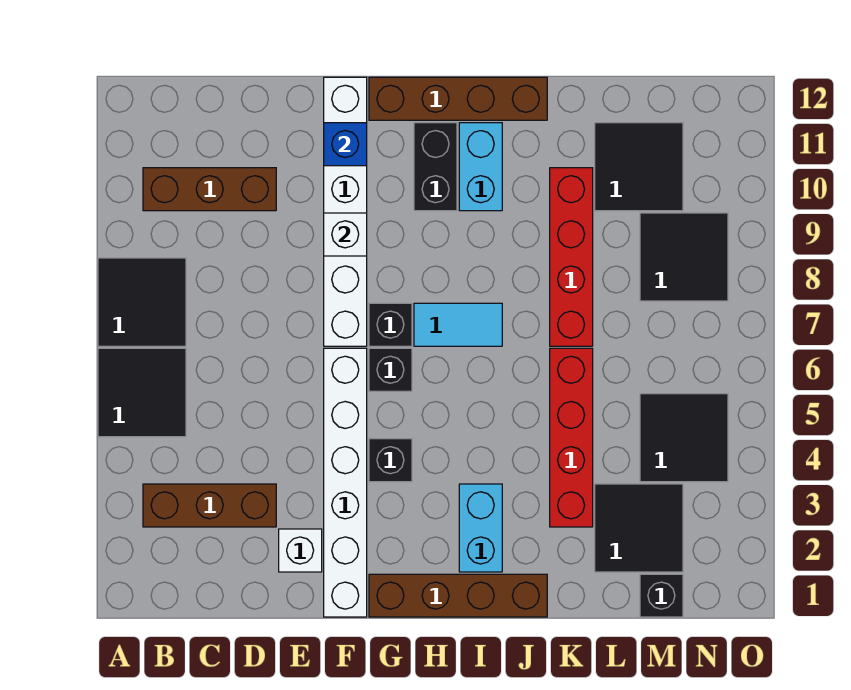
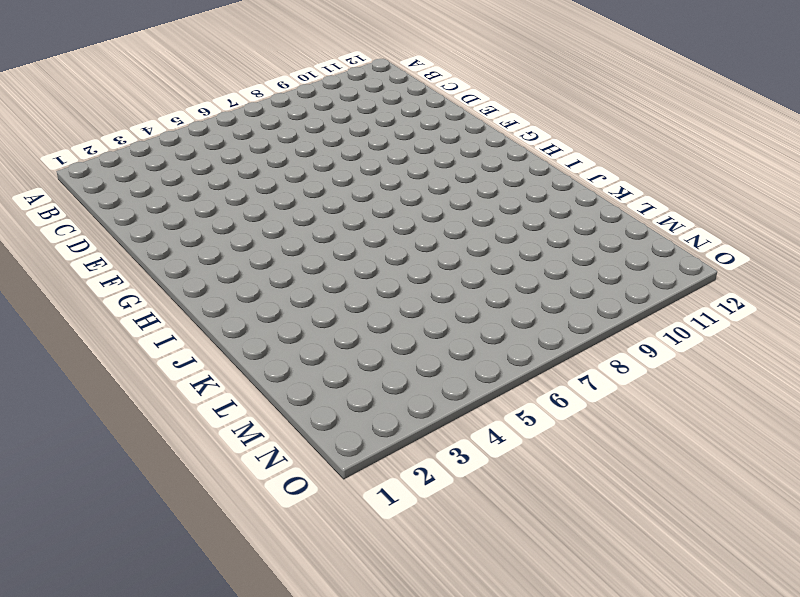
none -> black tile A5:B6 level 1
none -> black tile A7:B8 level 1
none -> brown brick B3:D3 level 1

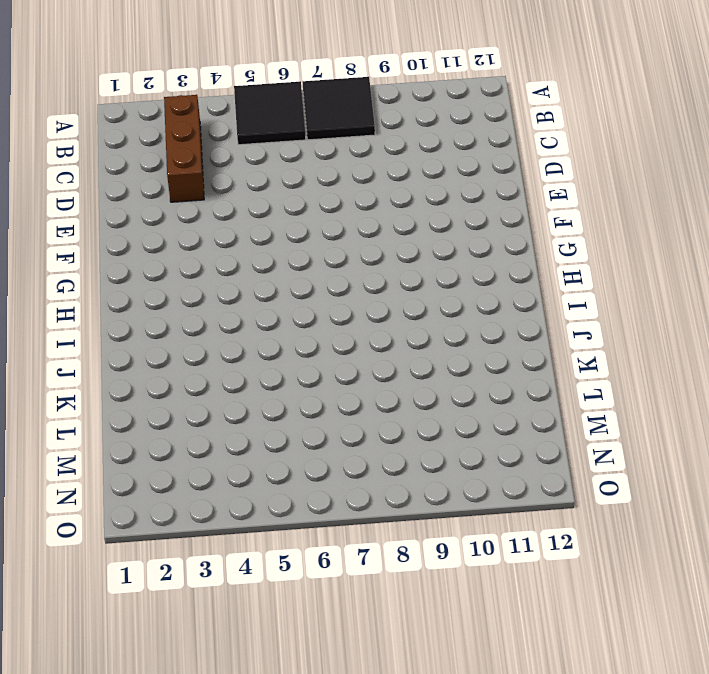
none -> brown brick B10:D10 level 1
none -> white brick E2 level 1
none -> white brick F1:F6 level 1

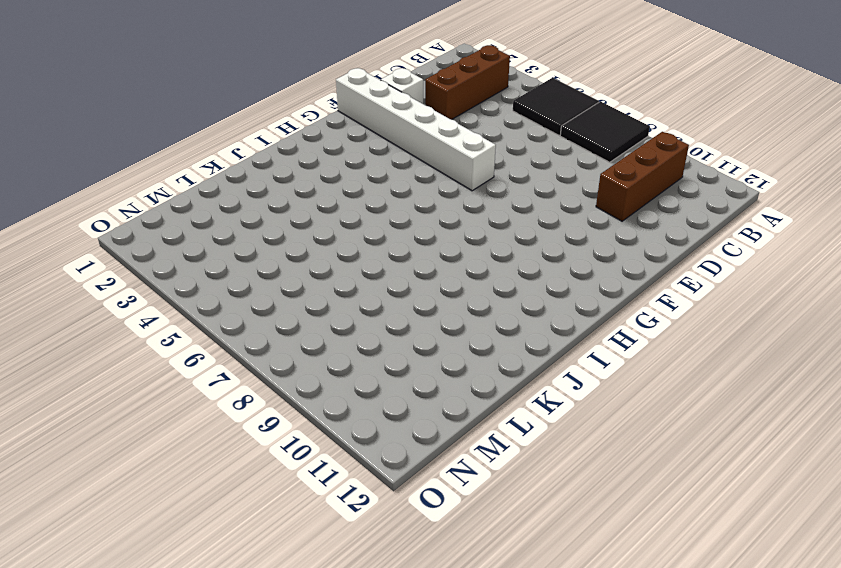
none -> white brick F7:F12 level 1
none -> brown brick G1:J1 level 1
none -> black brick G4 level 1

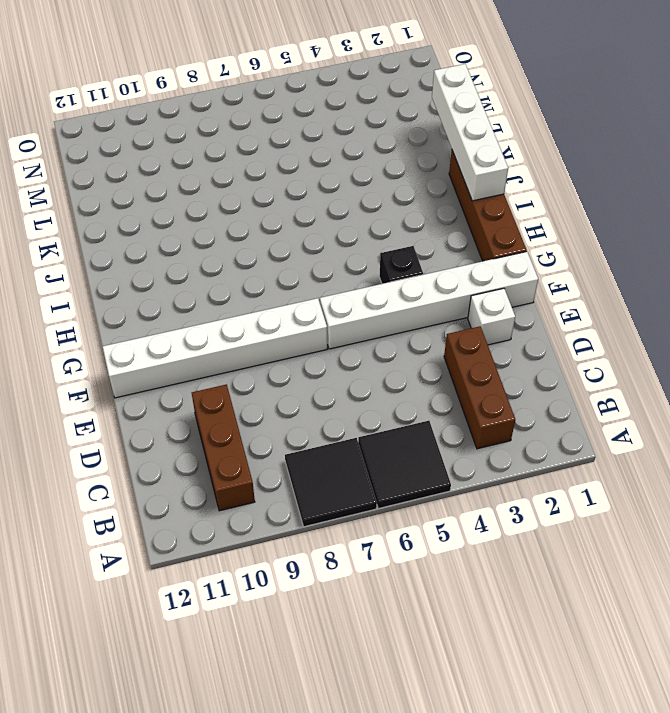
white brick I1:L1 level 2 -> none
none -> black brick G6 level 1
none -> black brick G7 level 1
none -> brown brick G12:J12 level 1

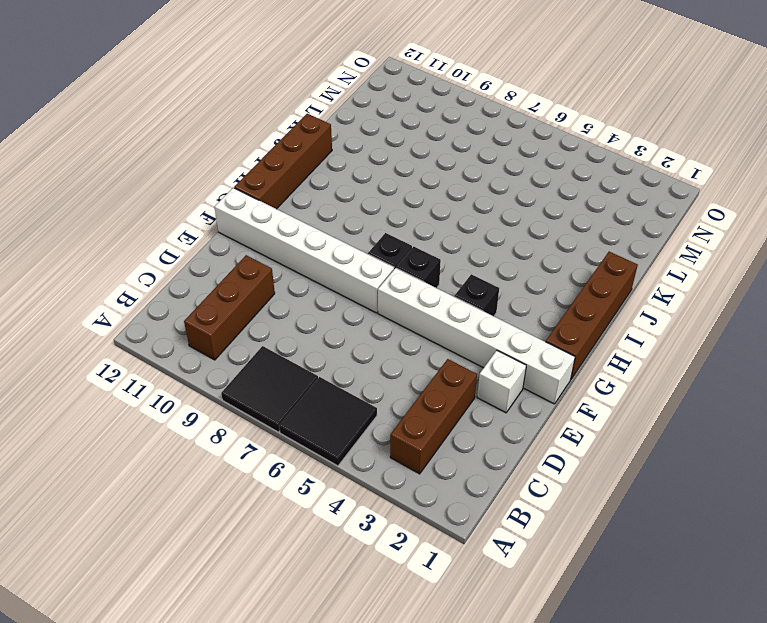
none -> cyan tile H7:I7 level 1
none -> black brick H10:H11 level 1
none -> cyan brick I2:I3 level 1

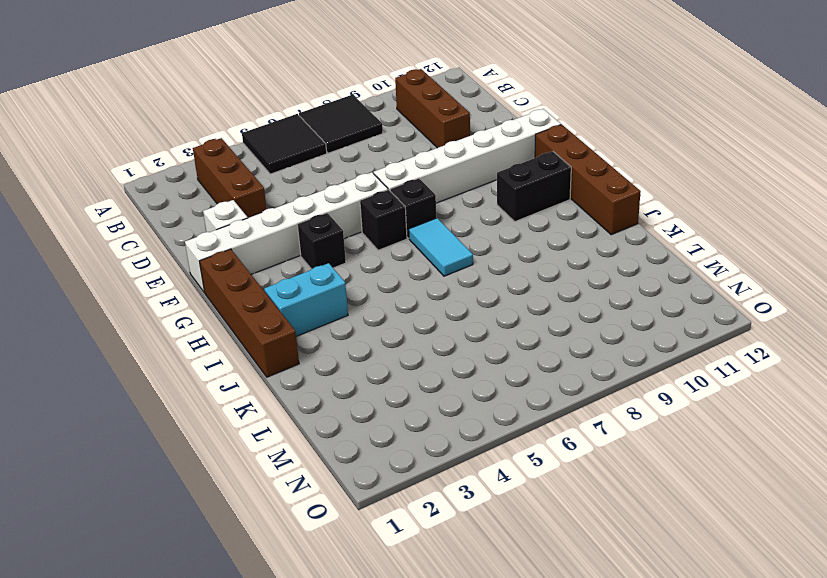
none -> cyan brick I10:I11 level 1
none -> red brick K3:K6 level 1
none -> red brick K7:K10 level 1

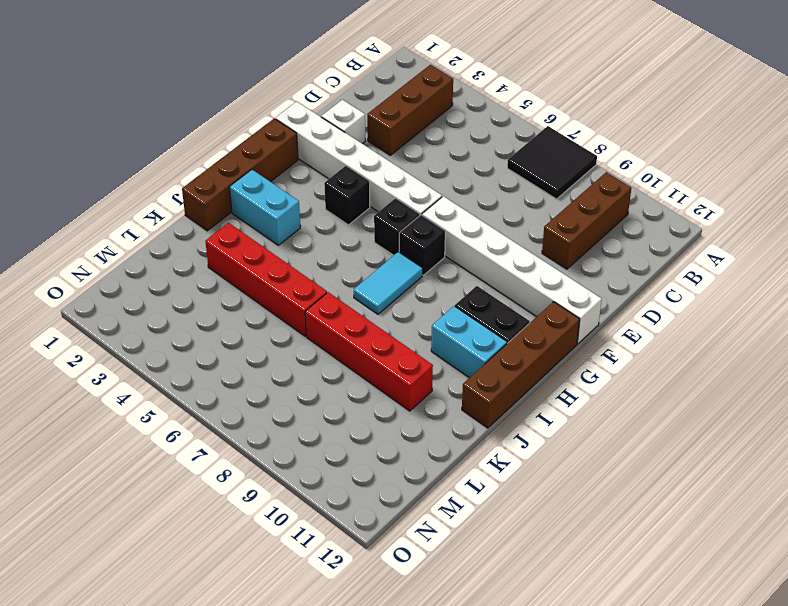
none -> black tile A5:B6 level 1
none -> black tile L2:M3 level 1
none -> black tile L10:M11 level 1

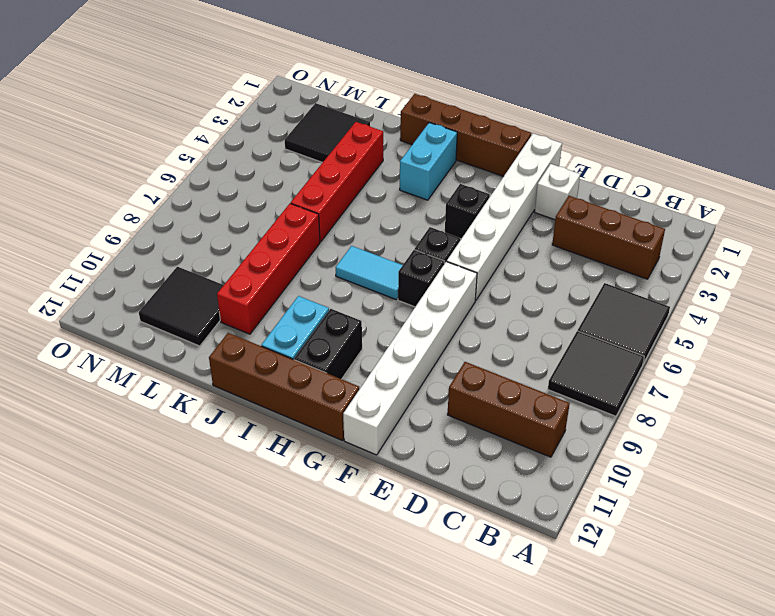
none -> black brick M1 level 1
none -> black tile M4:N5 level 1
none -> black tile M8:N9 level 1

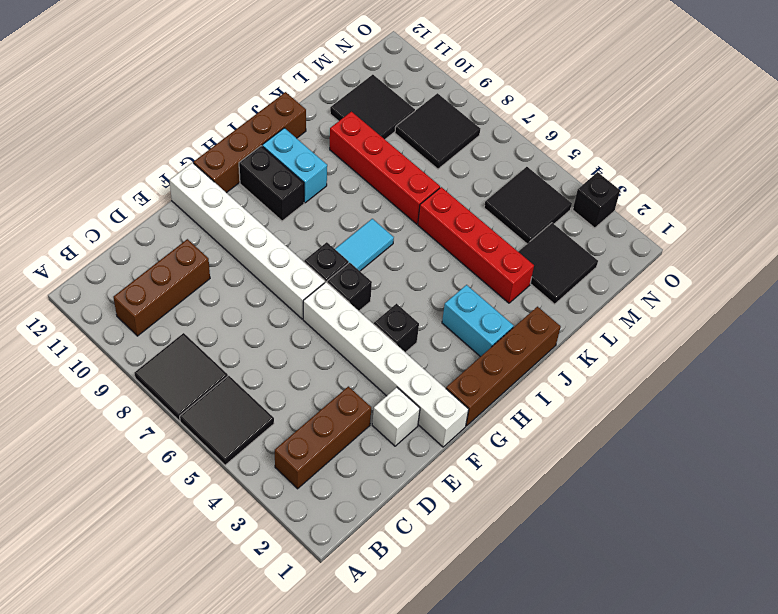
black brick O3 level 1 -> black brick M1 level 1
none -> white brick F9 level 2
none -> blue brick F11 level 2

